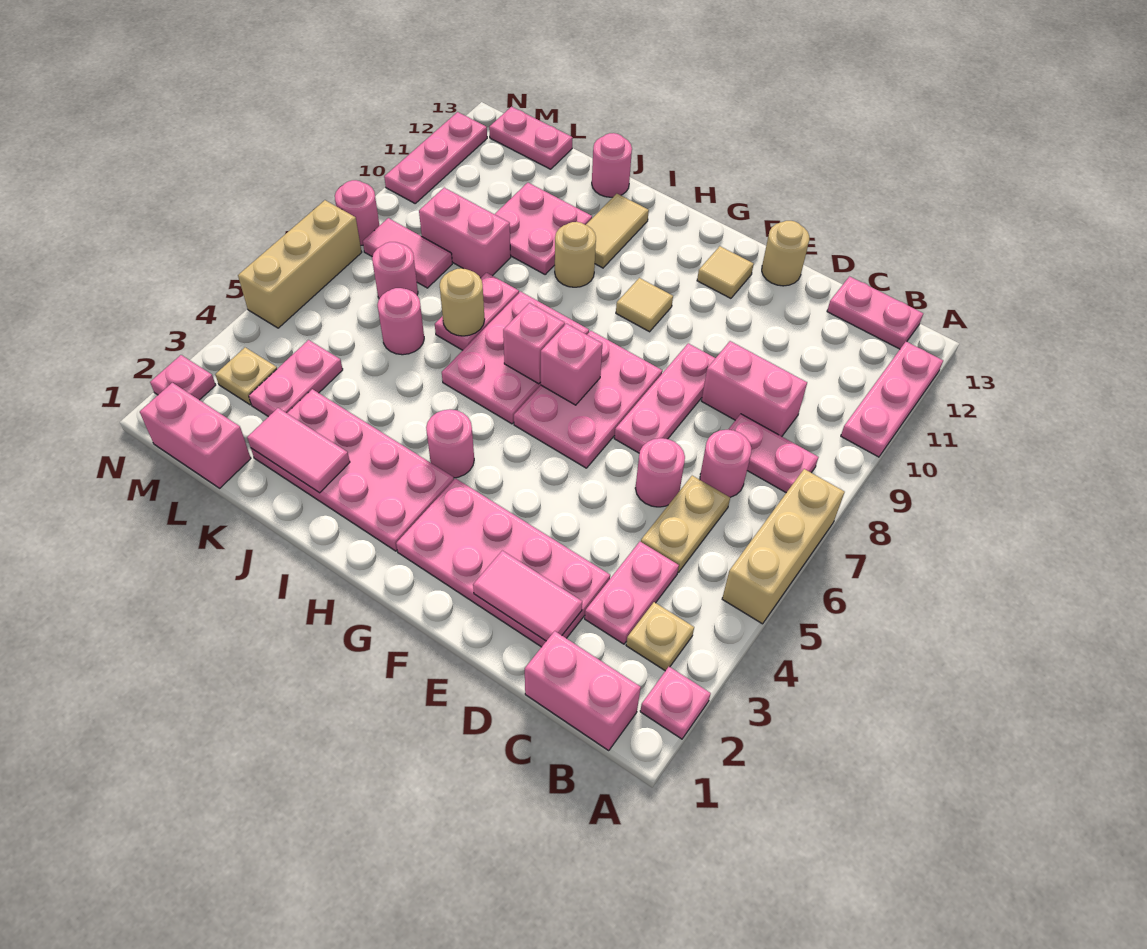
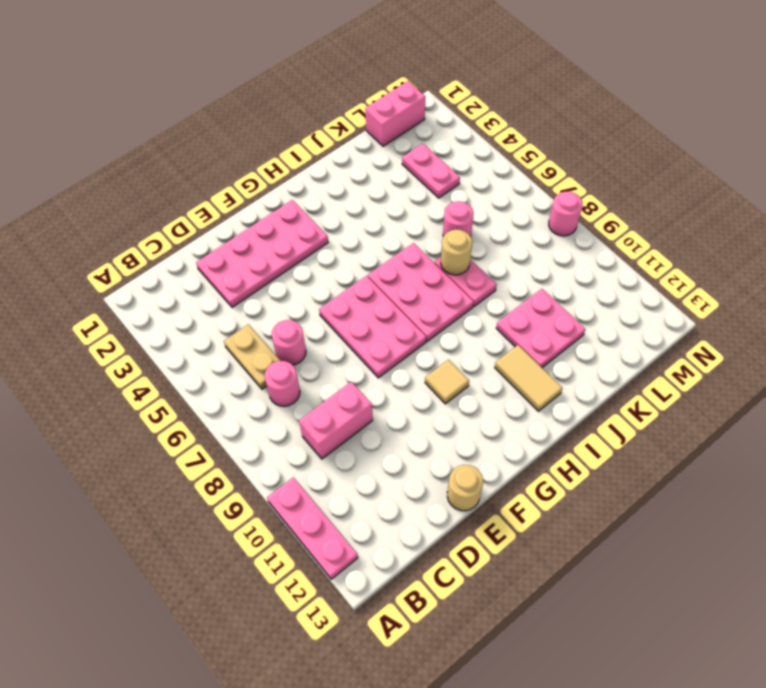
none -> pink plate A2 level 1
none -> tan brick A5:A7 level 1
none -> pink brick B1:C1 level 1
none -> tan plate B3 level 1

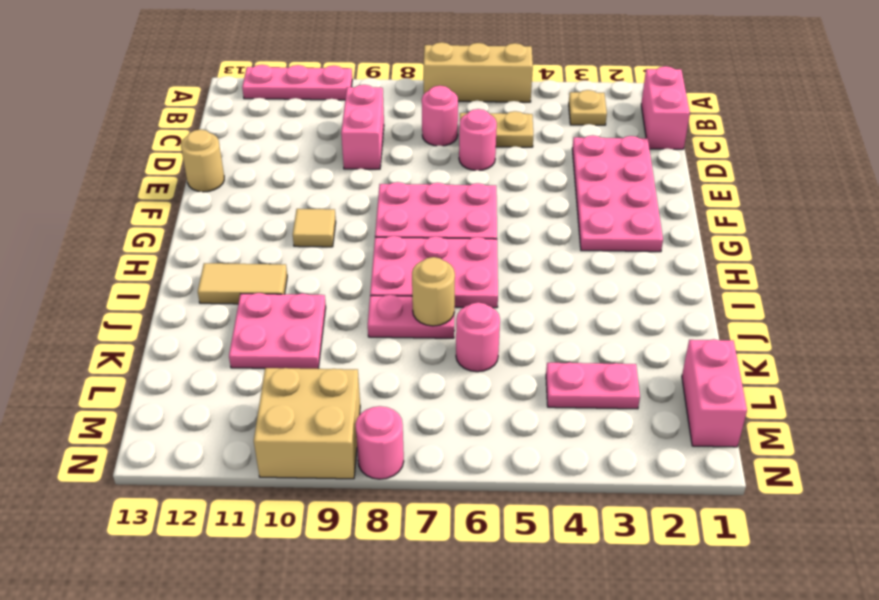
tan brick M9:N10 level 1 -> pink plate N10:N12 level 1
none -> pink plate A2 level 1
none -> pink plate B8:C8 level 1
none -> pink plate B13:C13 level 1
none -> pink plate C3:C4 level 1

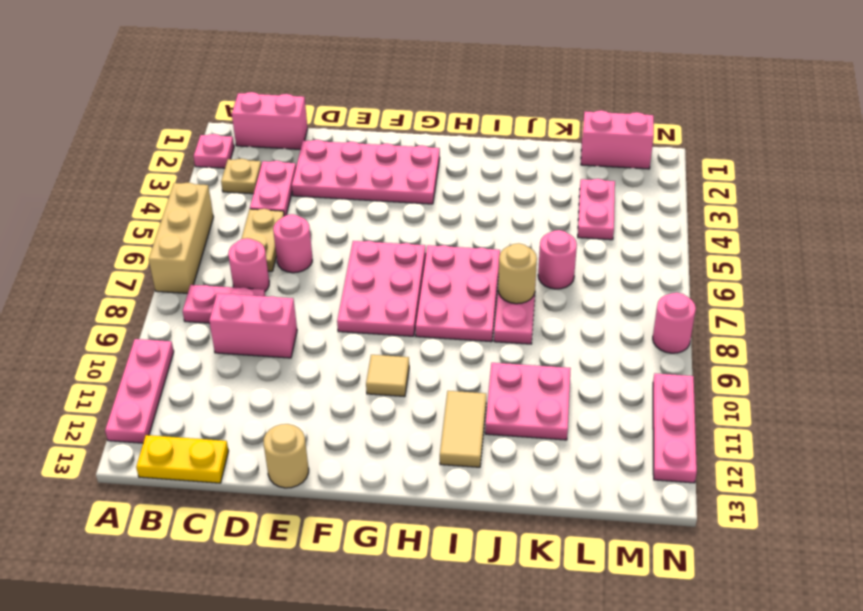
yellow plate B13:C13 level 1 -> pink plate B13:C13 level 1
none -> pink plate E7:E9 level 1
none -> tan tile F12 level 1
none -> pink plate H2:K3 level 1
none -> pink round brick H4 level 1

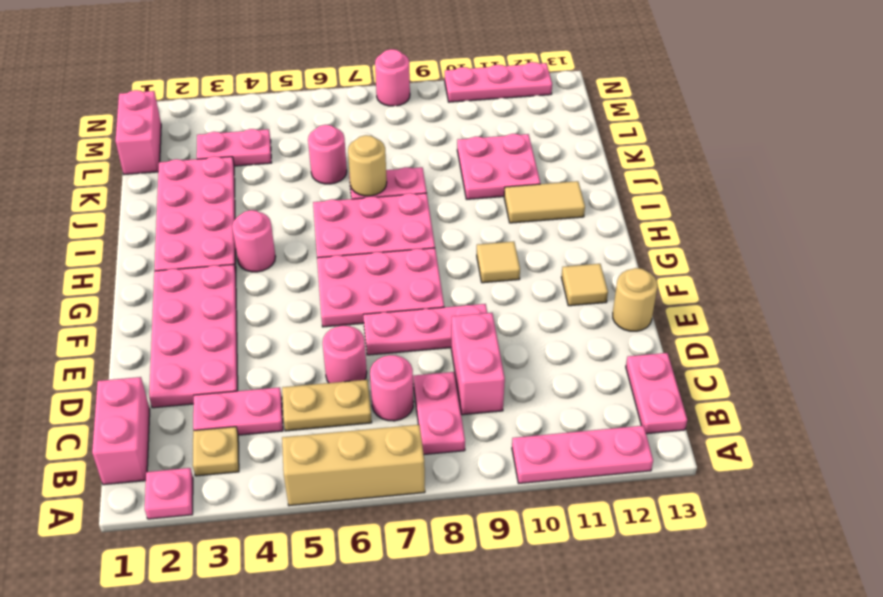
none -> tan round brick I10 level 1
none -> pink round brick J13 level 1
none -> pink brick K9:L9 level 1
none -> pink round brick L7 level 1

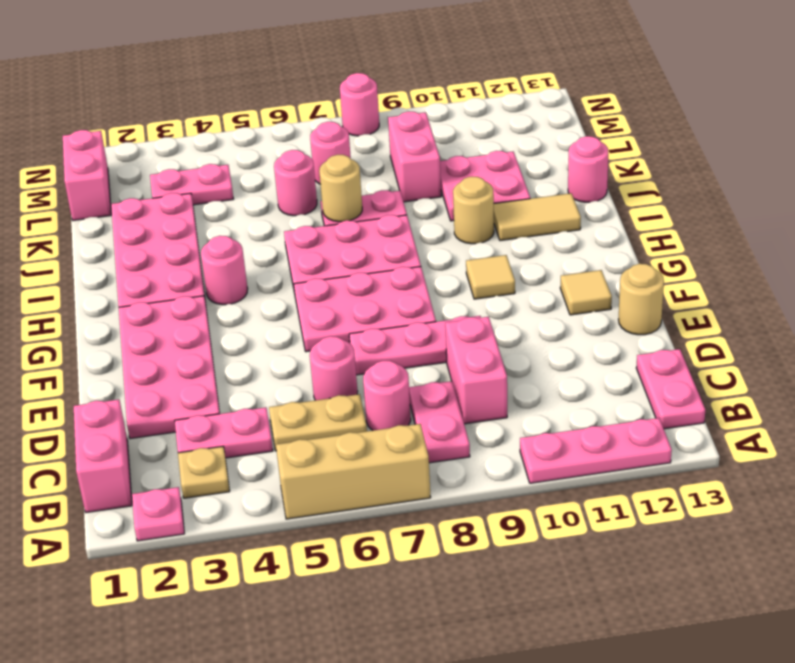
none -> pink tile L8:M8 level 1
none -> pink plate L13:M13 level 1
none -> tan plate M3 level 1
none -> pink plate N2 level 1

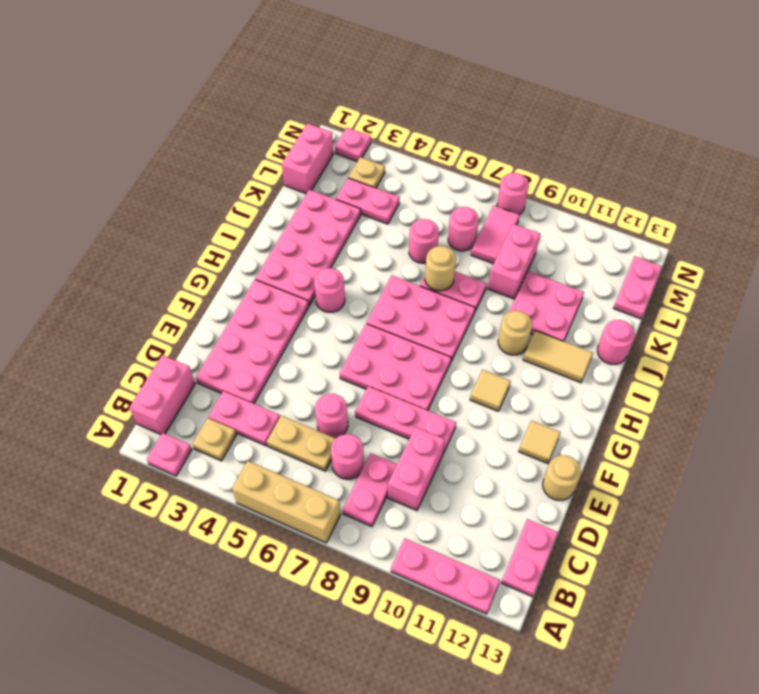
none -> tan brick N5:N7 level 1
none -> pink plate N10:N12 level 1
none -> pink tile D2:E2 level 2
none -> pink brick G7 level 2

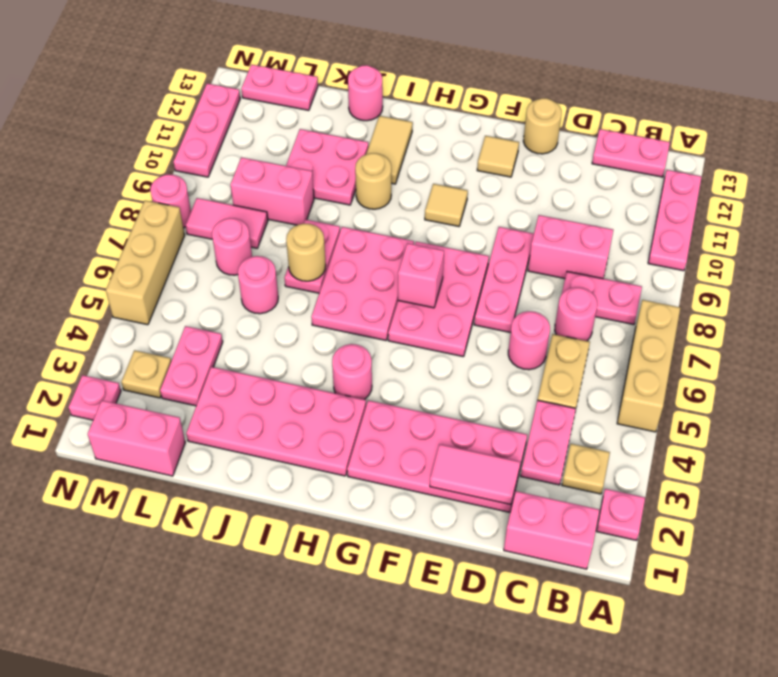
none -> pink brick H7 level 2
none -> pink tile J2:K2 level 2

